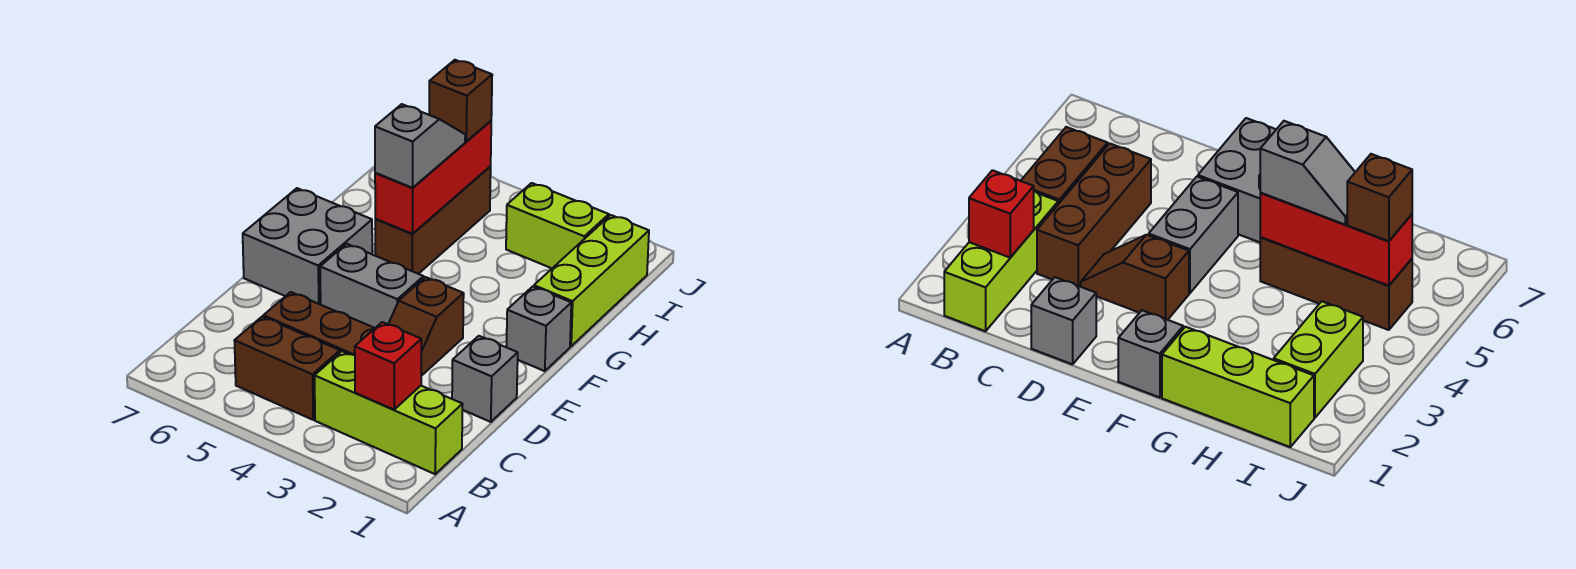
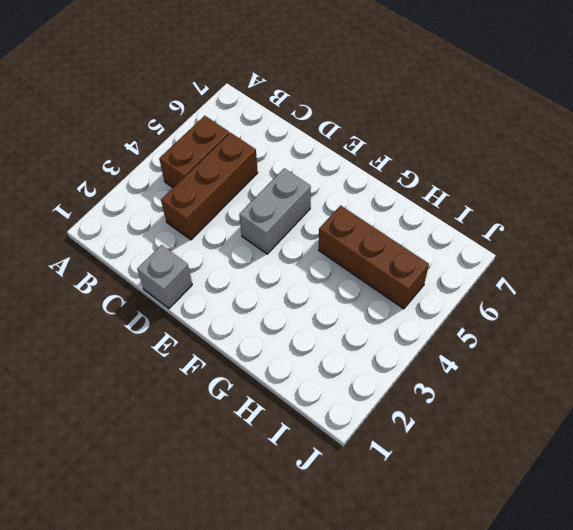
none -> lime brick B1:B3 level 1
none -> brown slope D3:E3 level 1 top E
none -> grey brick E6:F7 level 1

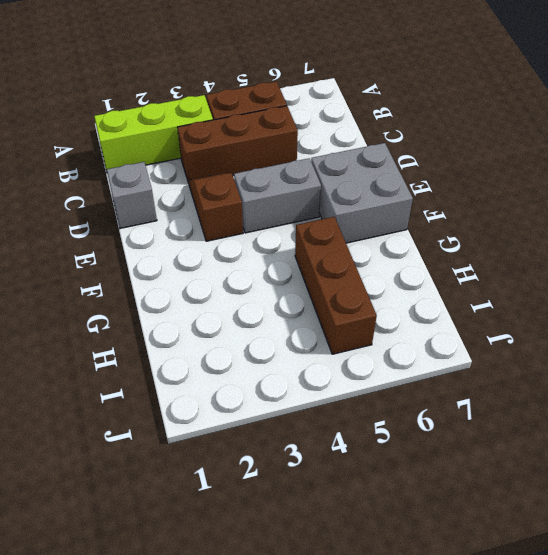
none -> grey brick F1 level 1
none -> lime brick G1:I1 level 1
none -> lime brick I2:I3 level 1

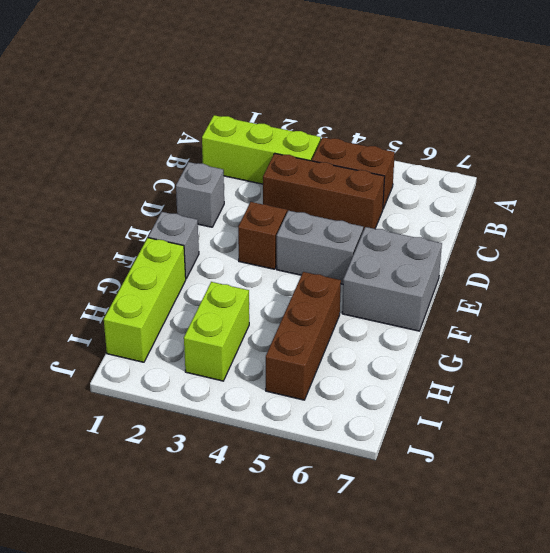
lime brick H3:I3 level 1 -> lime brick I2:I3 level 1
none -> red brick B2 level 2
none -> red brick G5:I5 level 2
none -> grey slope G5:H5 level 3 top G

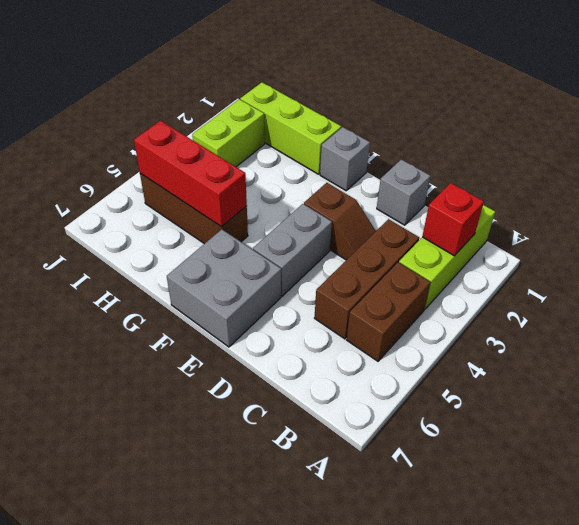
none -> grey slope G5:H5 level 3 top G
none -> brown brick I5 level 3

